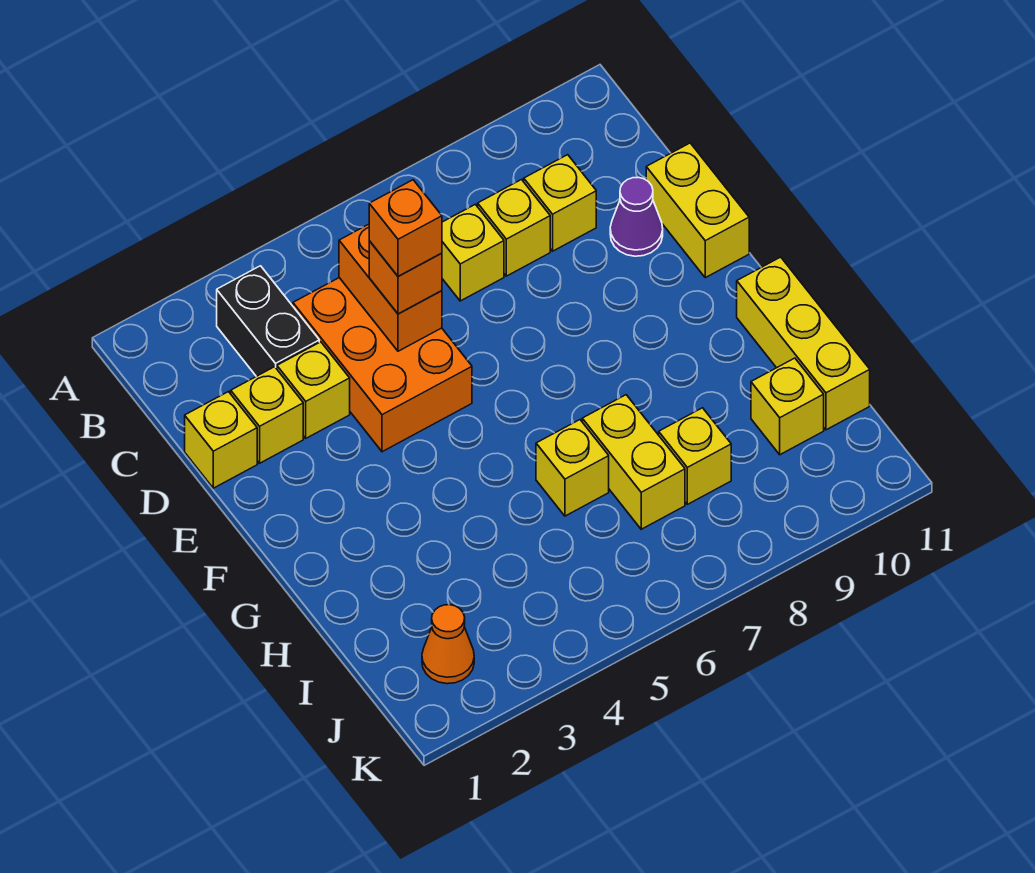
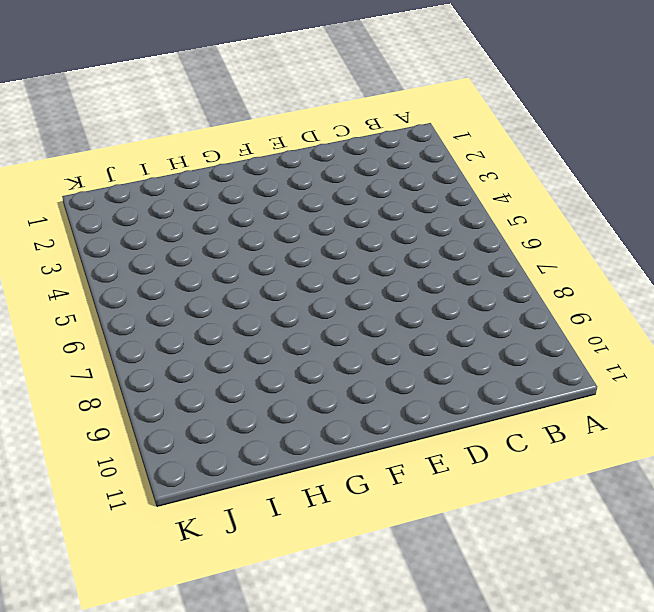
none -> black brick B3:C3 level 1
none -> orange brick C4:E5 level 1
none -> yellow brick C7 level 1

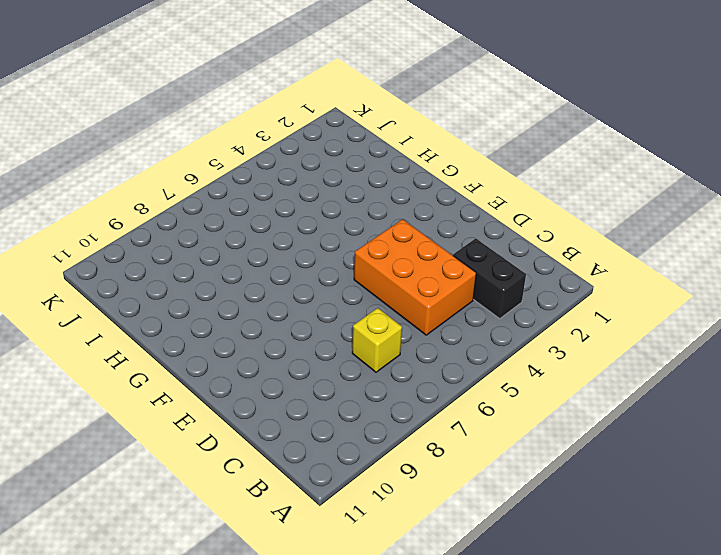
none -> yellow brick C8 level 1
none -> yellow brick C9 level 1
none -> yellow brick D1 level 1

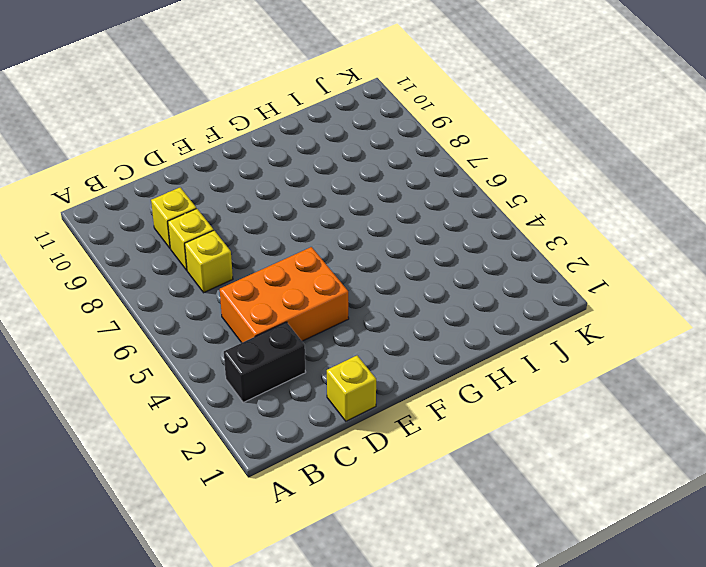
none -> yellow brick D2 level 1
none -> yellow brick D3 level 1
none -> purple cone D10 level 1

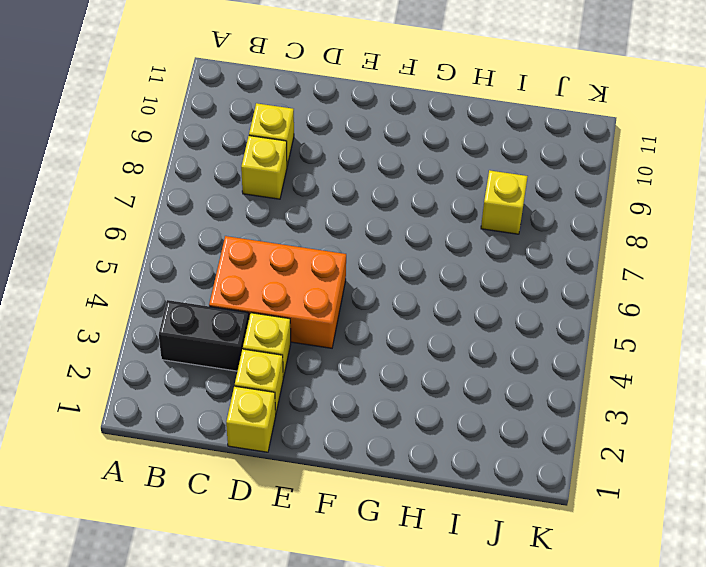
none -> yellow brick C7 level 1
none -> purple cone D10 level 1
none -> yellow brick D11:E11 level 1

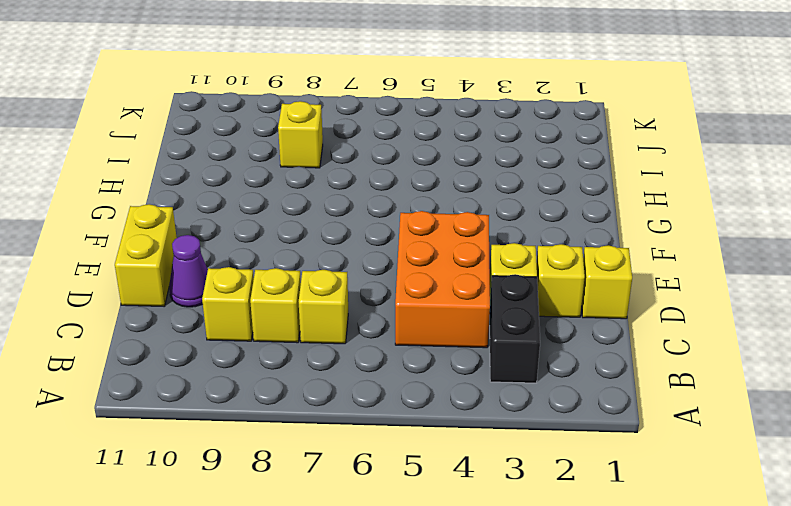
none -> yellow brick G11:I11 level 1
none -> yellow brick H6 level 1
none -> yellow brick H7:I7 level 1

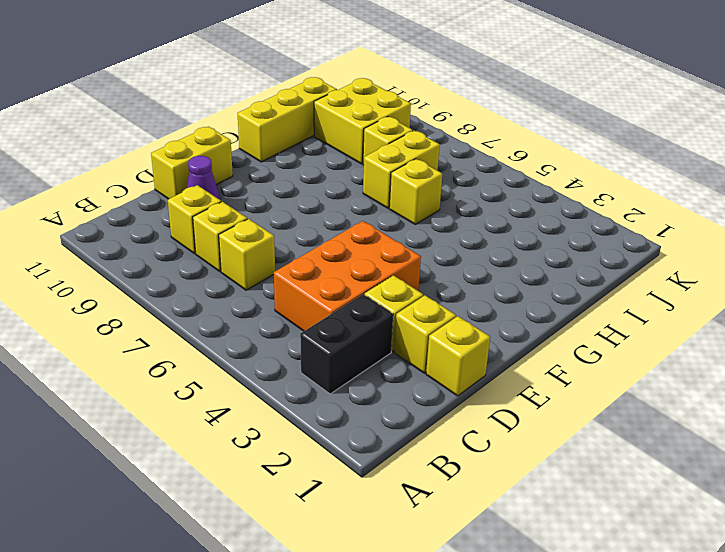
yellow brick I9:J10 level 1 -> yellow brick I10 level 1
none -> orange cone J2 level 1
none -> orange brick C5:D5 level 2
none -> orange brick D5 level 3

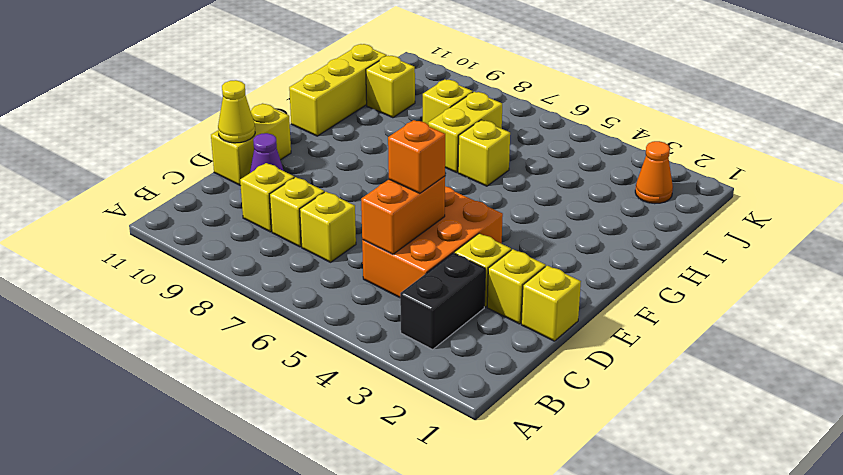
yellow cone D11 level 2 -> none
none -> orange brick D5 level 4

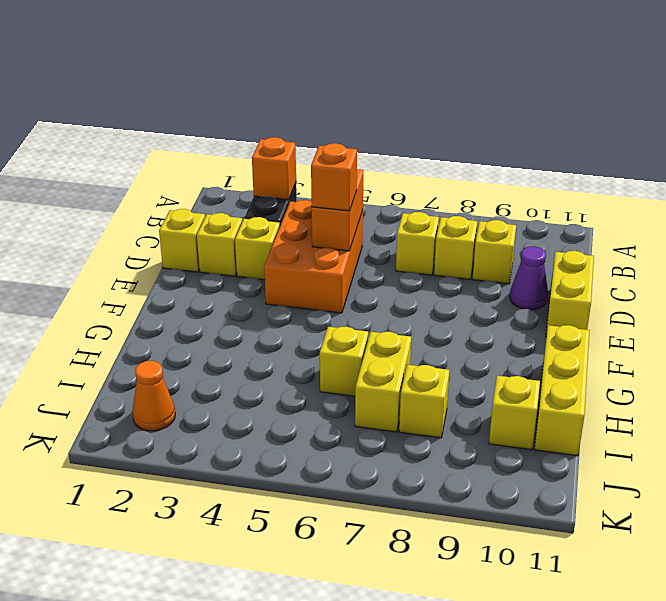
orange brick B3 level 2 -> orange brick D5 level 4

